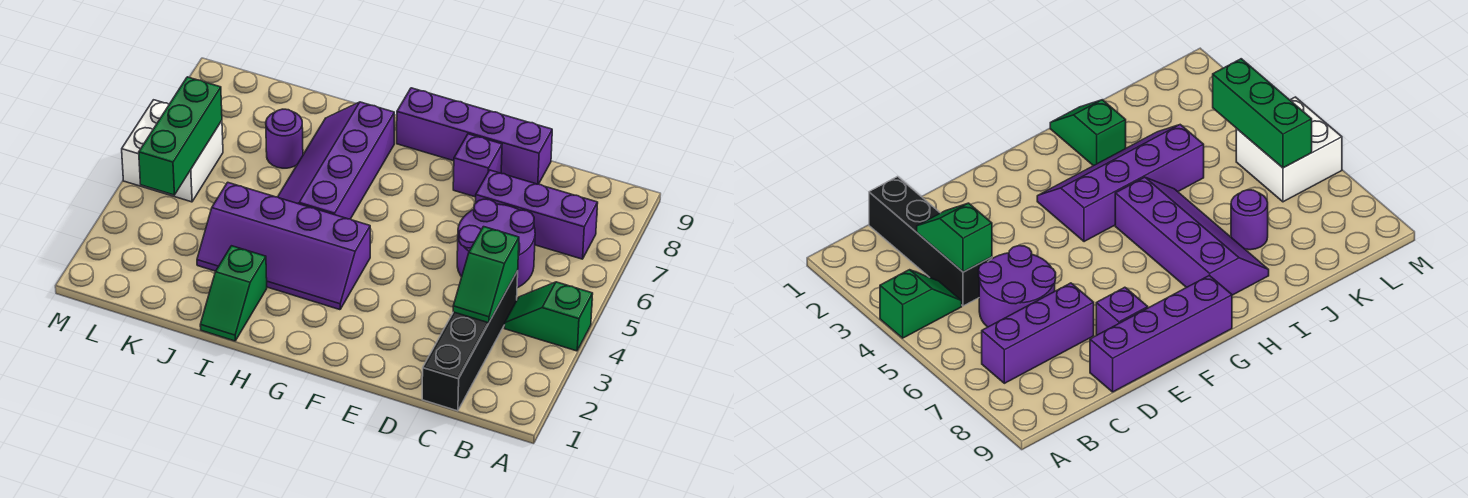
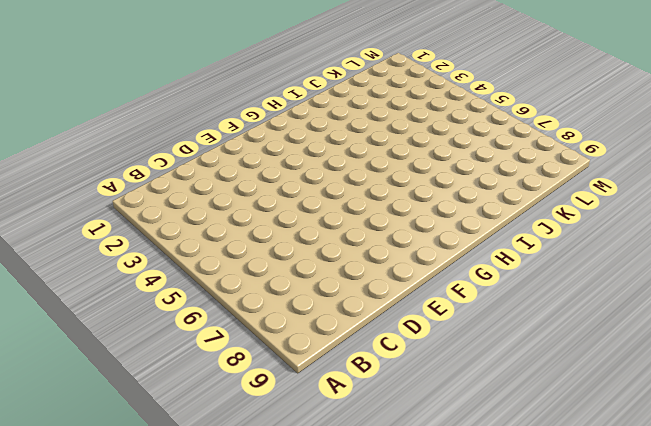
none -> green slope A4:B4 level 1 top A
none -> purple brick B7:D7 level 1
none -> black brick C1:C4 level 1

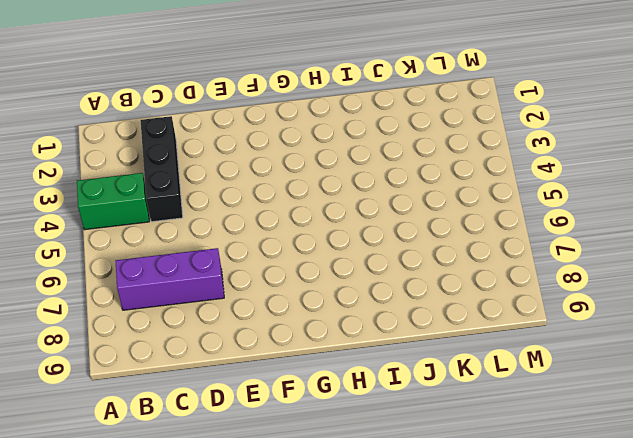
green brick A4:B4 level 1 -> green slope A4:B4 level 1 top A
black brick C2:C4 level 1 -> black brick C1:C4 level 1
none -> purple round brick C5:D6 level 1
none -> purple brick D9:G9 level 1
none -> purple brick E8 level 1

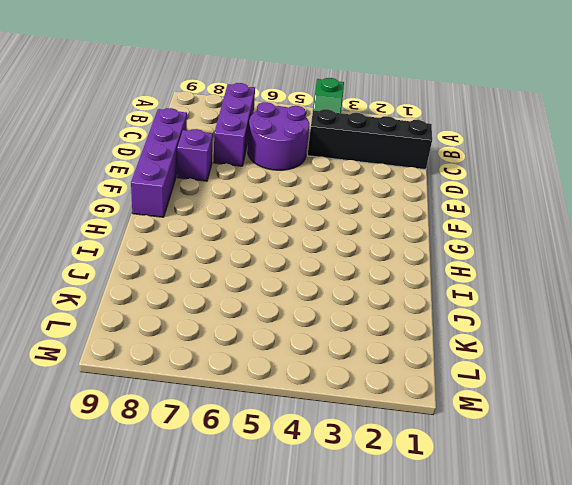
none -> purple slope G3:J4 level 1 top 4
none -> purple slope H5:I8 level 1 top H
none -> green slope I1:I2 level 1 top 2

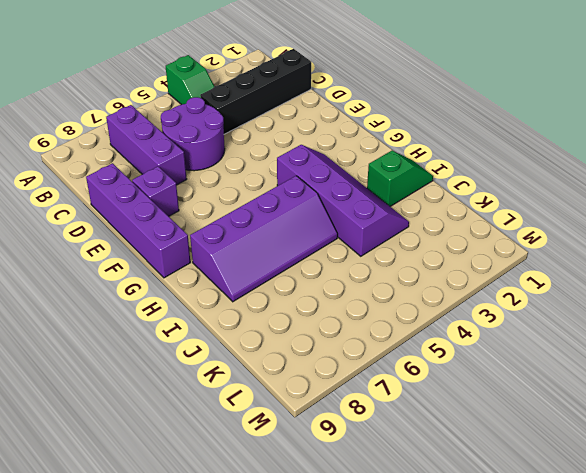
none -> purple round brick J7 level 1
none -> white brick L5:M6 level 1
none -> green slope C3:C4 level 2 top 4

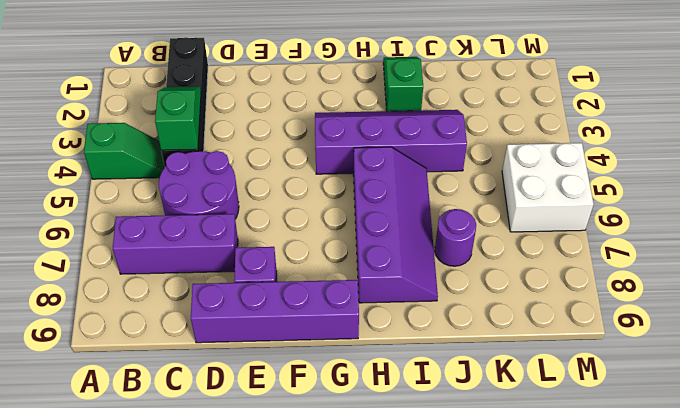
none -> green brick L4:L6 level 2

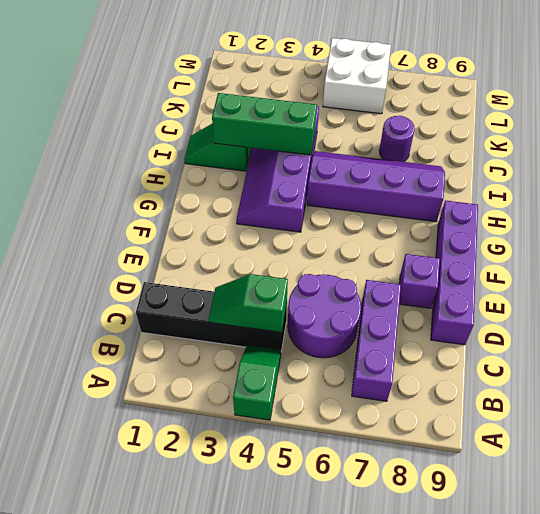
green brick I2:I4 level 2 -> green brick L4:L6 level 2

